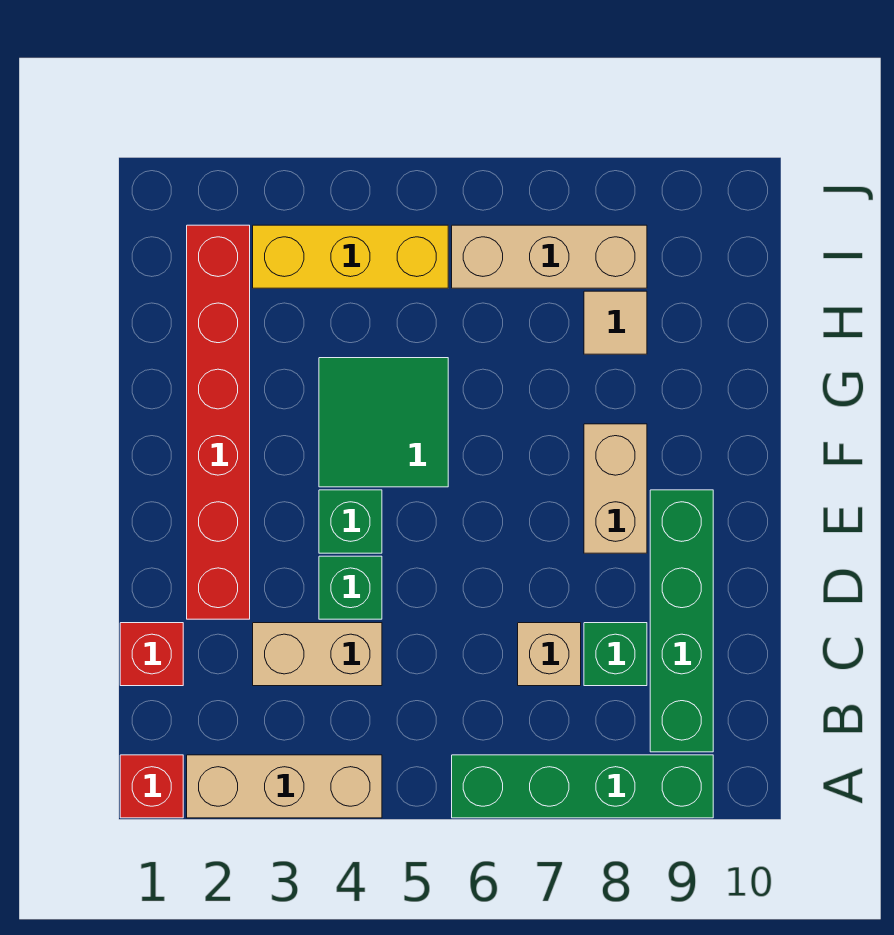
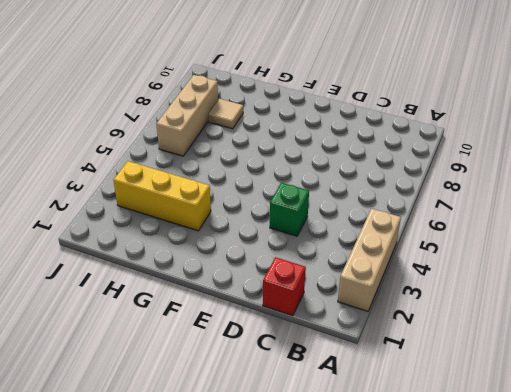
yellow brick G3:I3 level 1 -> yellow brick I3:I5 level 1
none -> red brick A1 level 1
none -> green brick A6:A9 level 1
none -> green brick B9:E9 level 1

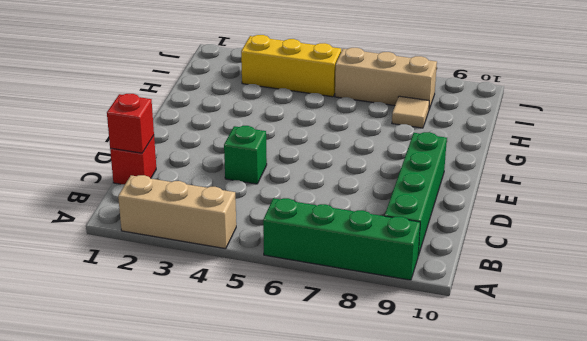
red brick C1 level 2 -> red brick A1 level 1
none -> tan brick C3:C4 level 1
none -> tan brick C7 level 1
none -> green brick C8 level 1

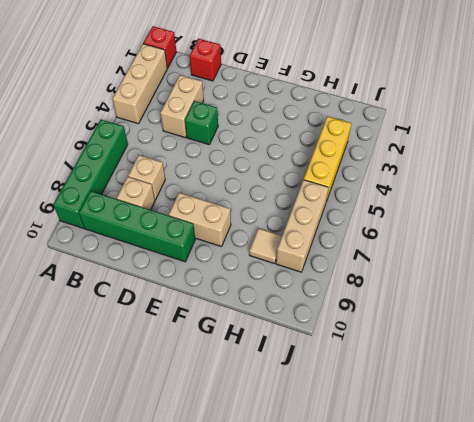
tan brick C8 level 1 -> green brick C8 level 1
none -> red brick D2:I2 level 1
none -> green brick E4 level 1
none -> green tile F4:G5 level 1

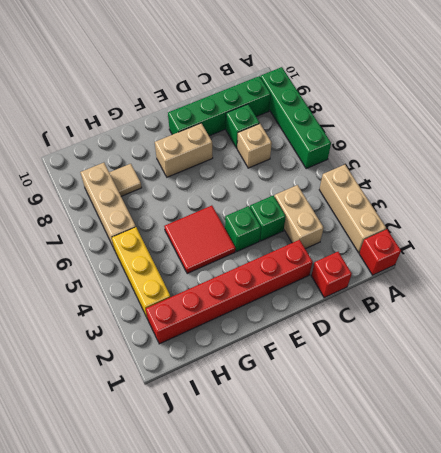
red tile F4:G5 level 1 -> green tile F4:G5 level 1

